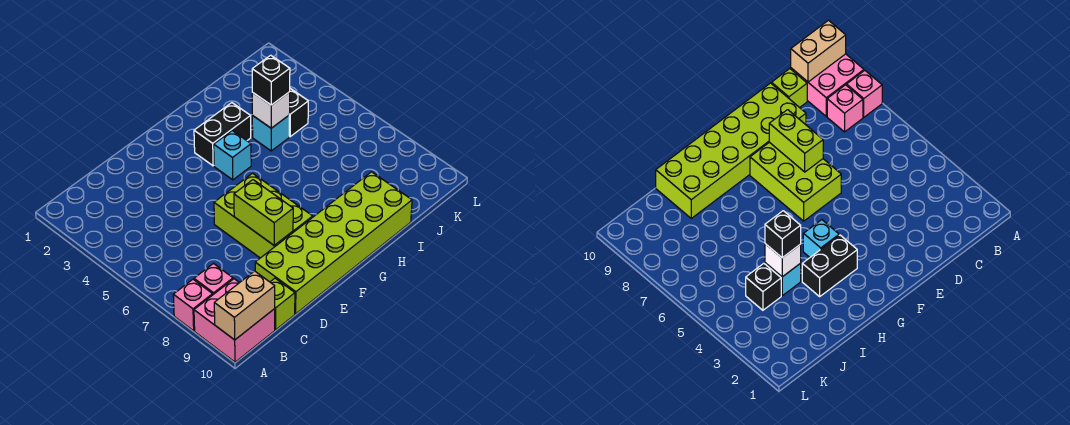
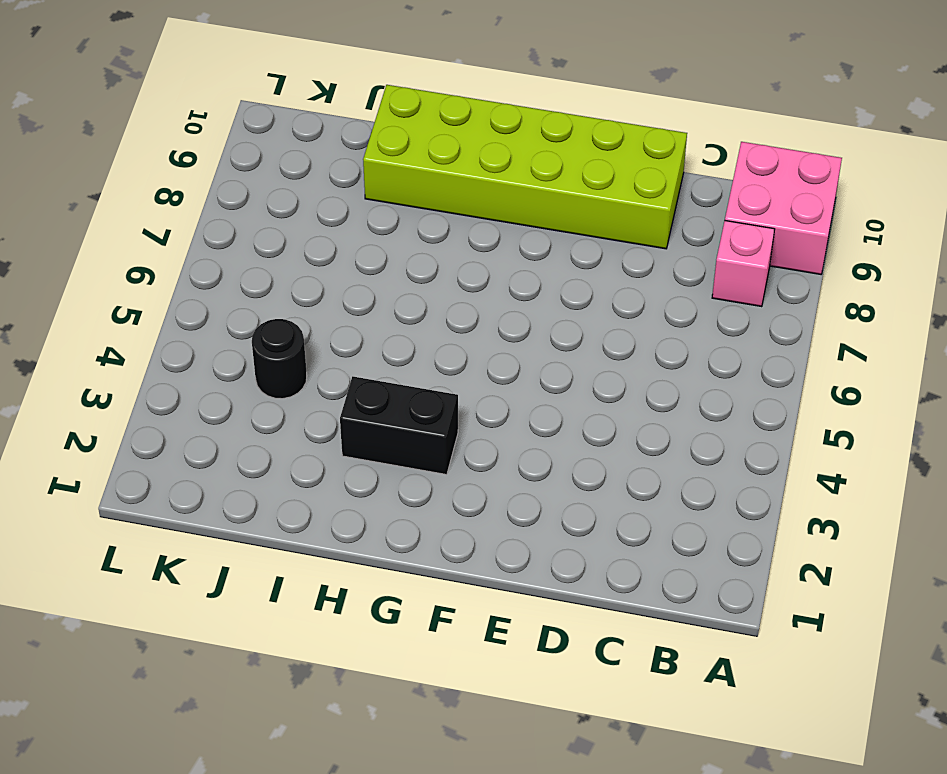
black round brick J4 level 1 -> black brick J4 level 1
none -> pink brick A8 level 1
none -> lime brick C10 level 1
none -> lime brick E6:F8 level 1

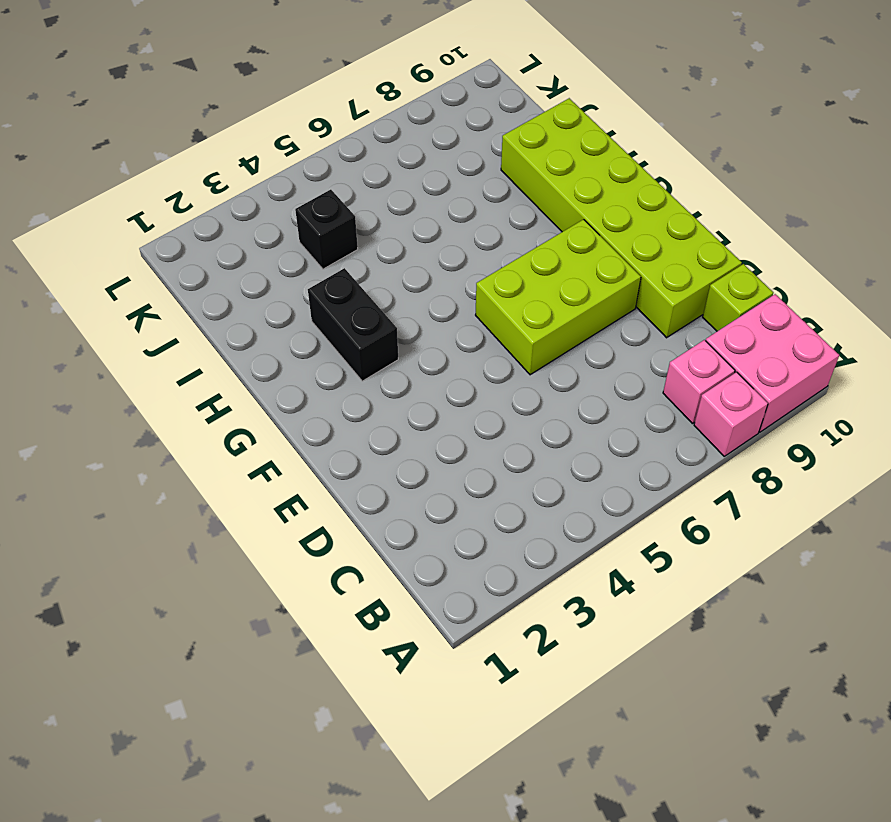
none -> cyan brick G4 level 1
none -> cyan brick I4 level 1
none -> tan brick A10:B10 level 2

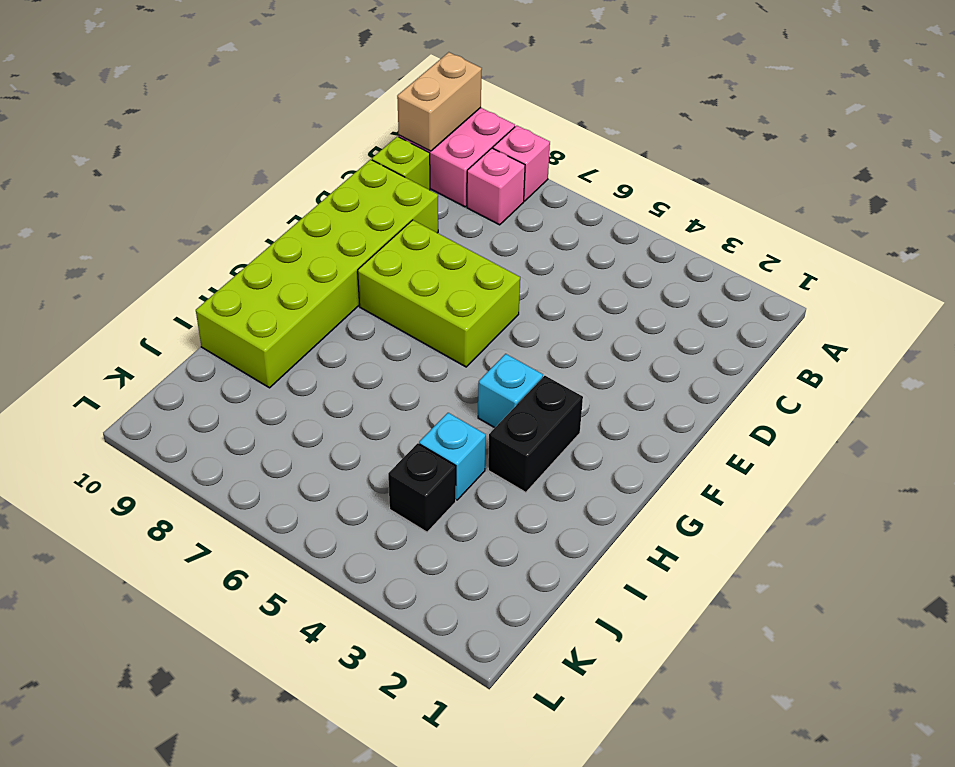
none -> lime brick E7:E8 level 2
none -> white brick I4 level 2
none -> black brick I4 level 3

